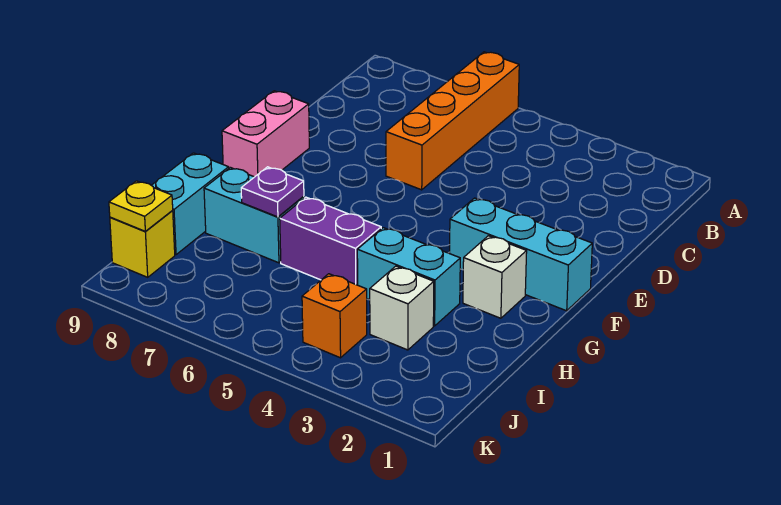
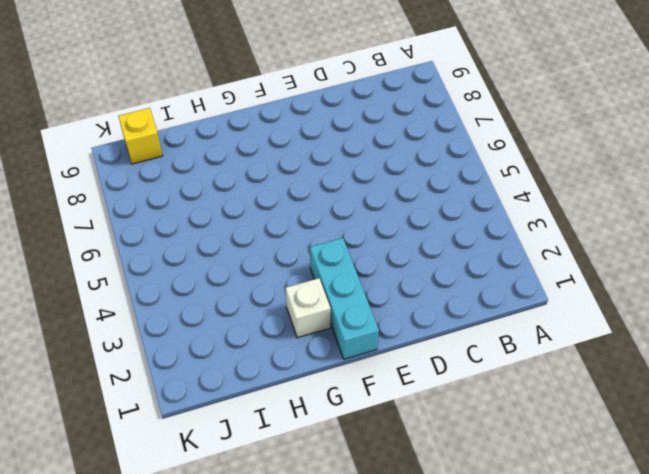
none -> orange brick A6:D6 level 1
none -> pink brick E9:F9 level 1
none -> cyan brick H3:H4 level 1

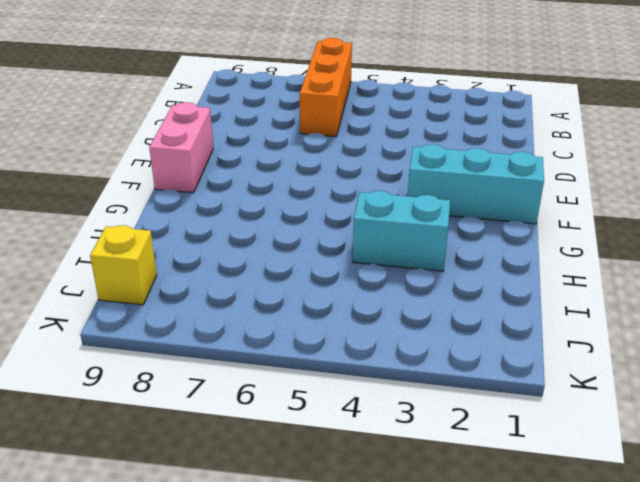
orange brick A6:C6 level 1 -> orange brick A6:D6 level 1
none -> white brick G2 level 1
none -> purple brick H5:H6 level 1
none -> cyan brick H7:H8 level 1

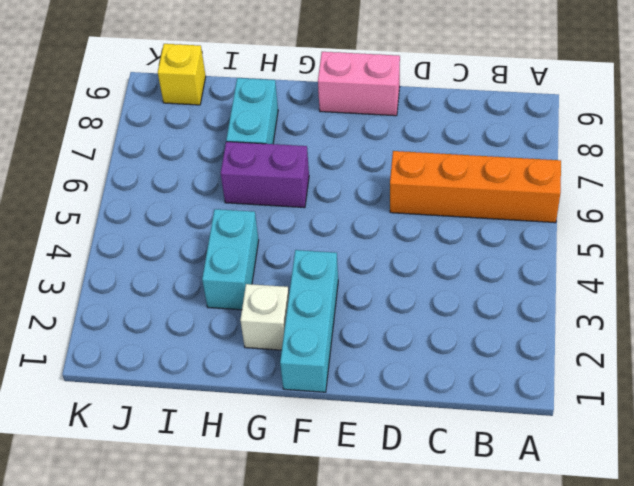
purple brick G6:H6 level 1 -> purple brick H5:H6 level 1
none -> cyan brick H9:I9 level 1
none -> white brick I3 level 1
none -> orange brick J4 level 1

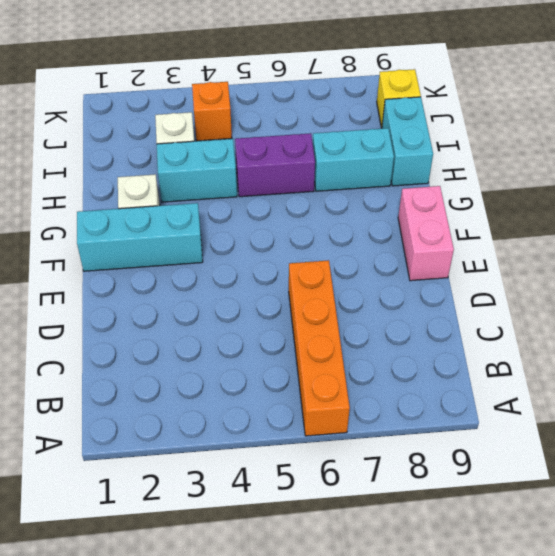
none -> purple plate H7 level 2
none -> yellow plate J9 level 2

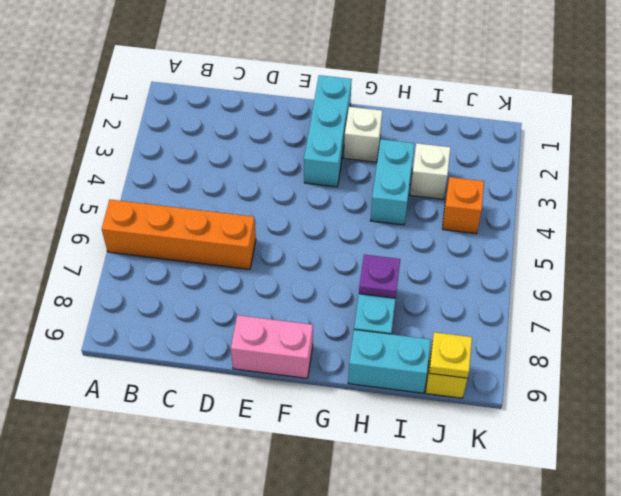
none -> purple brick H5:H6 level 1

